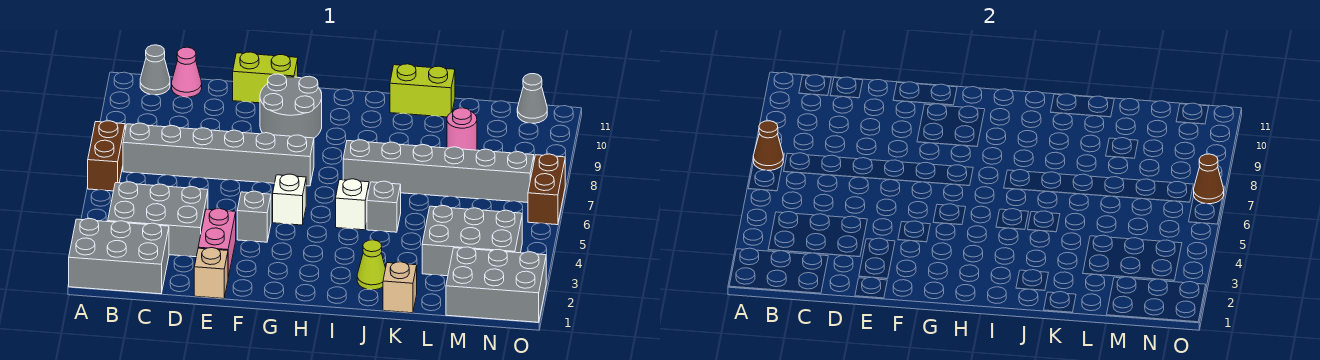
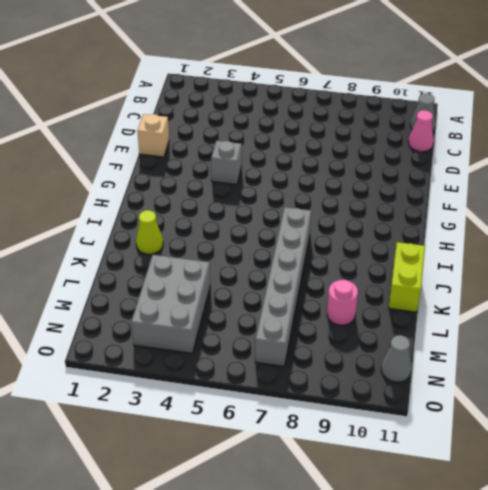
none -> grey brick A1:C2 level 1
none -> brown brick A6:A7 level 1
none -> grey brick B3:D4 level 1

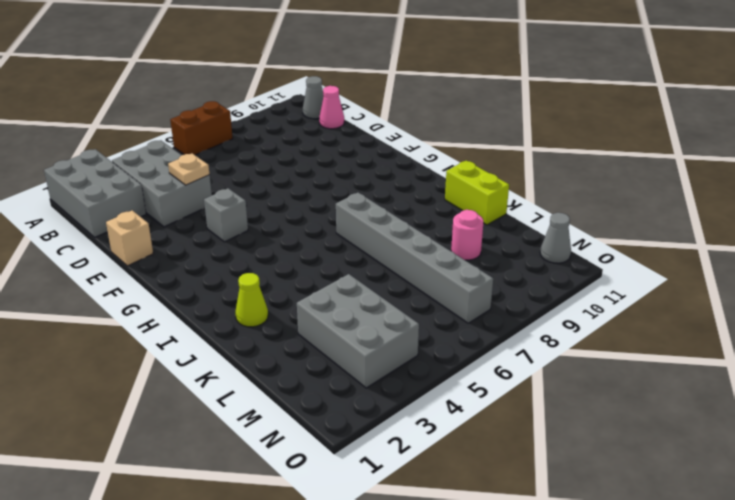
tan plate D4 level 2 -> none
none -> grey brick B7:G7 level 1
none -> pink brick E2:E3 level 1
none -> lime brick E11:F11 level 1

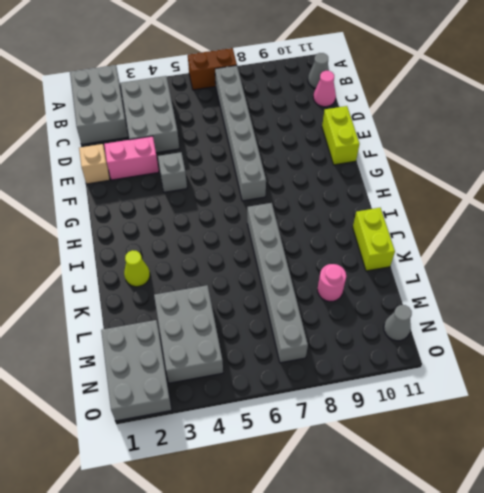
none -> grey round brick F9:G10 level 1
none -> white brick G5 level 1
none -> white brick I5 level 1

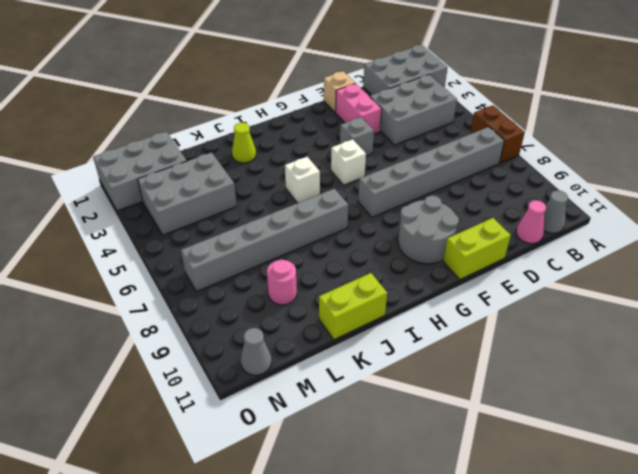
none -> grey brick J5 level 1
none -> tan brick K1 level 1
none -> brown brick O6:O7 level 1

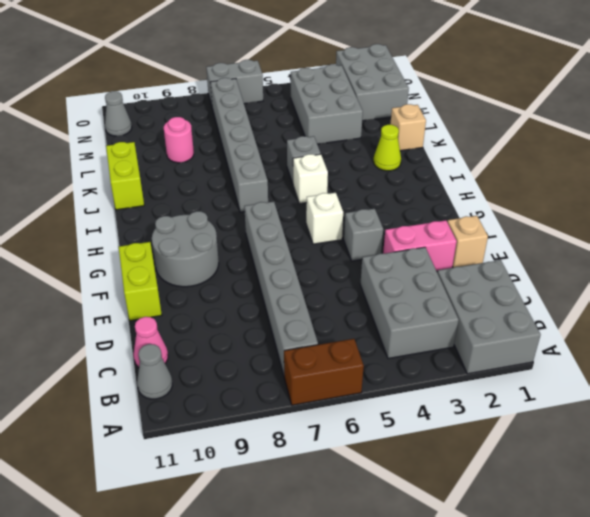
grey brick O6:O7 level 1 -> brown brick O6:O7 level 1
none -> brown cone A7 level 2
none -> brown cone O7 level 2

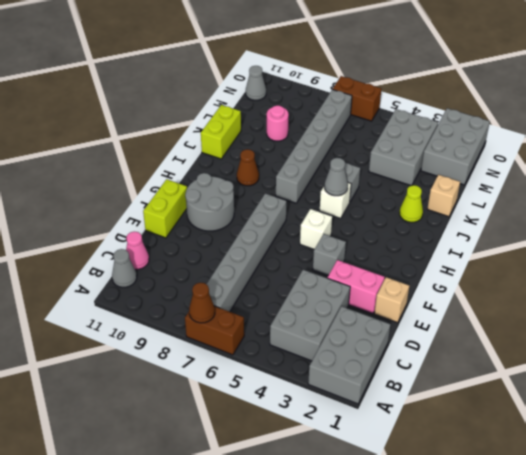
grey cone I5 level 2 -> none
brown cone I9 level 1 -> brown cone O7 level 2

